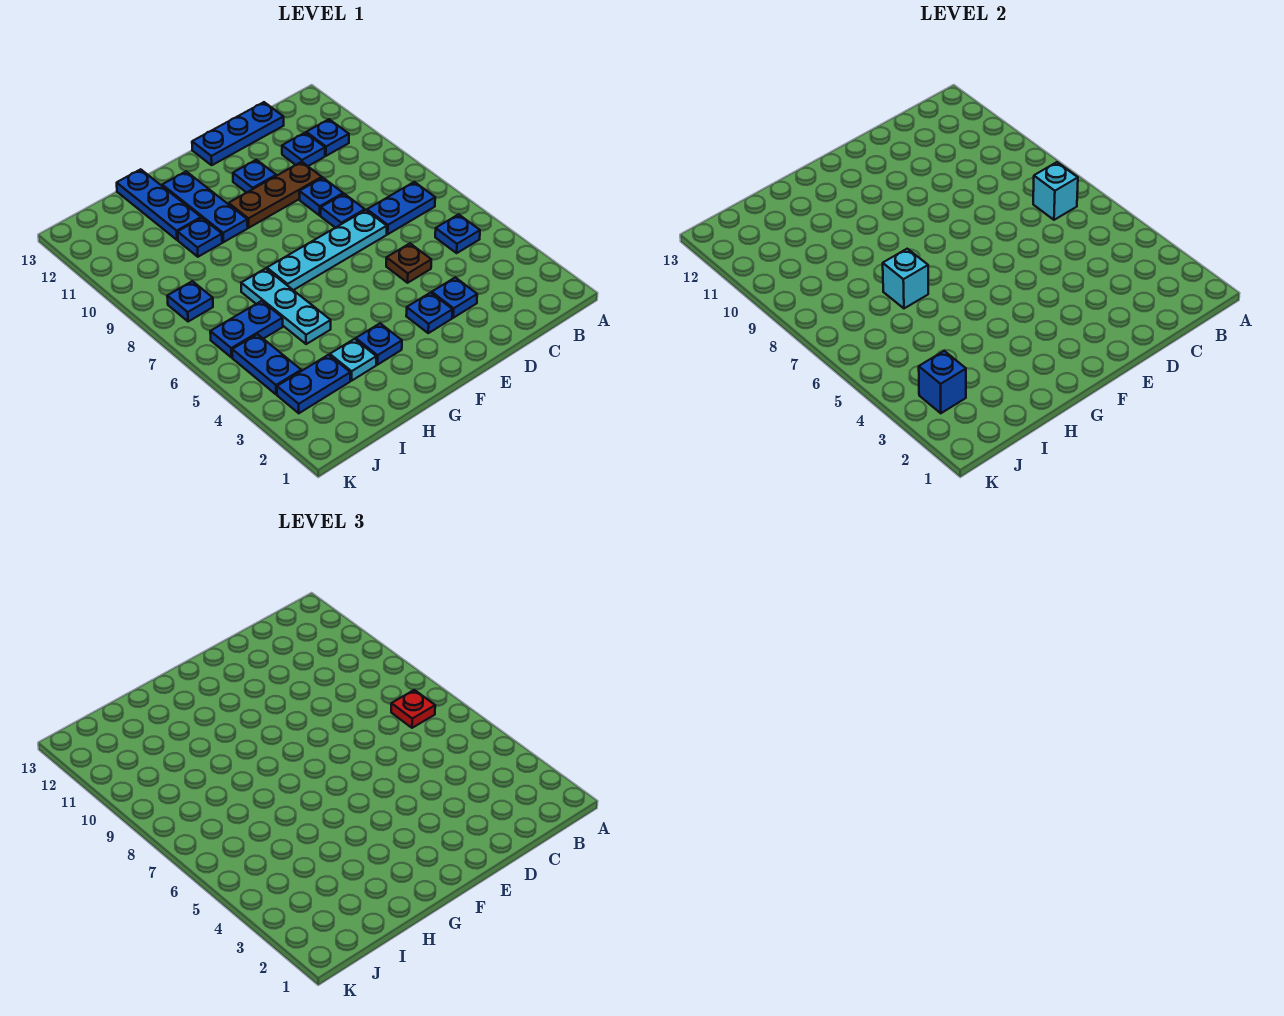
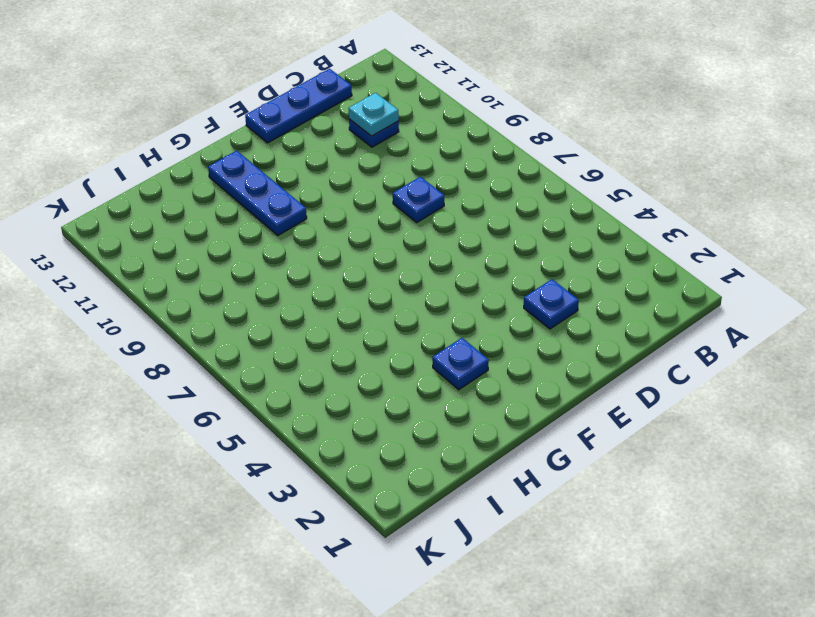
cyan plate C11 level 2 -> cyan plate H3 level 1
none -> blue plate B5 level 1
none -> blue plate B7:C7 level 1
none -> blue plate B11 level 1

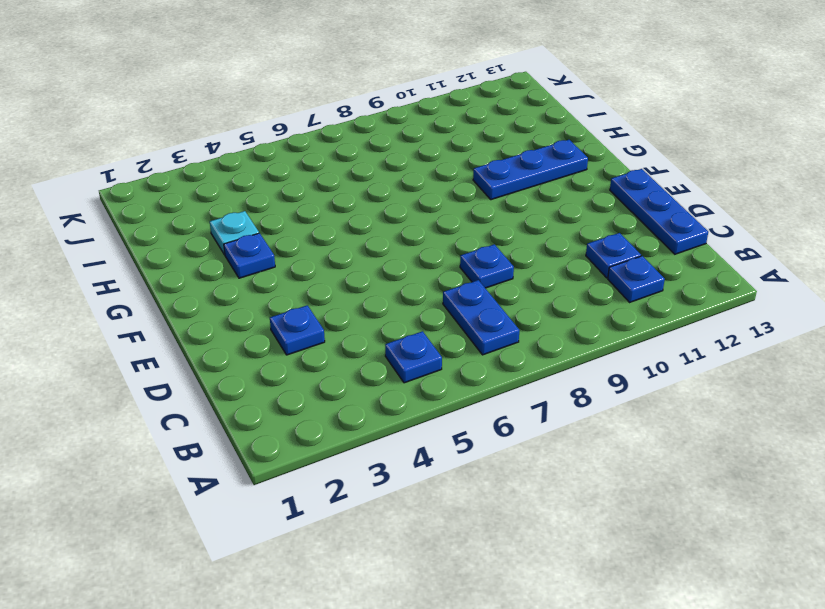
none -> brown plate D5 level 1
none -> cyan plate D7:G7 level 1
none -> blue plate D9 level 1

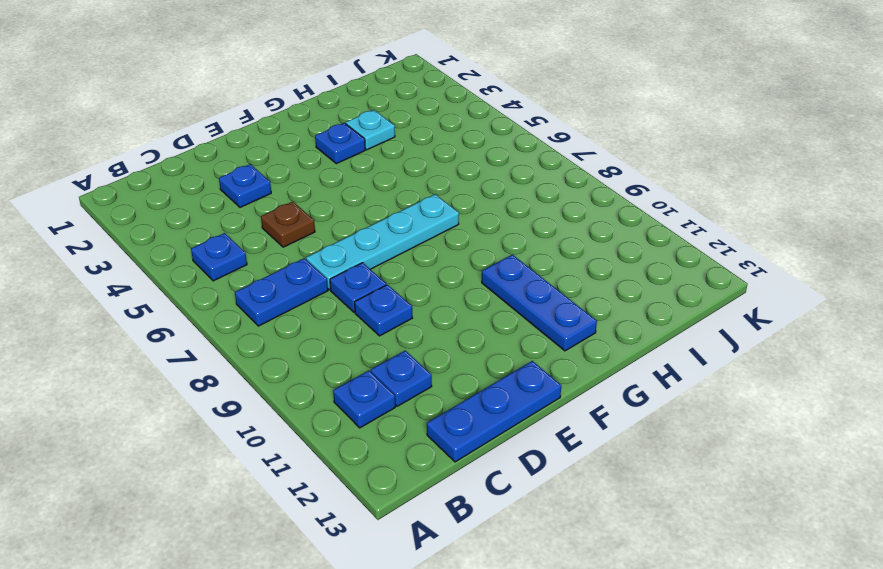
none -> brown plate D10:F10 level 1
none -> blue plate E3 level 1
none -> blue plate E11 level 1

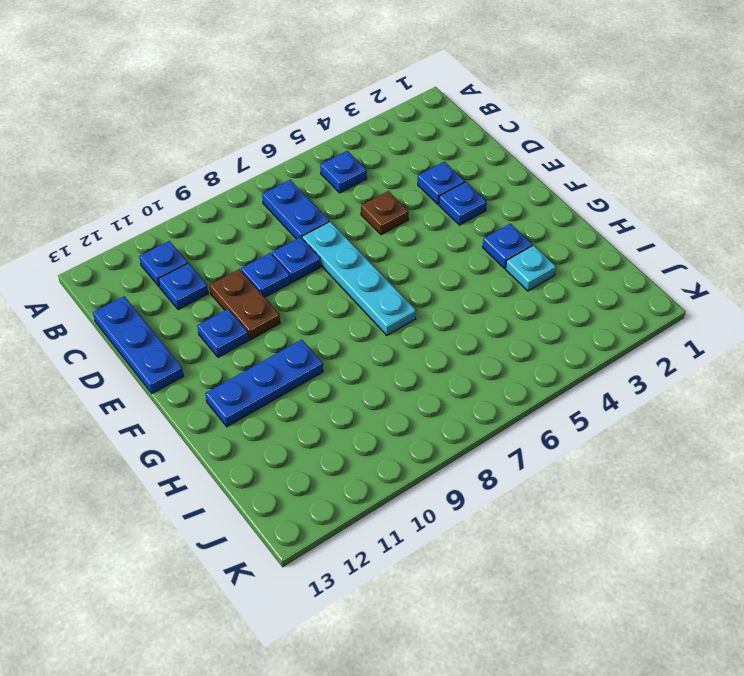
brown plate D10:E10 level 1 -> brown plate D10:F10 level 1
none -> cyan plate H5:H7 level 1
none -> blue plate H10 level 1
none -> blue plate H11:H13 level 1

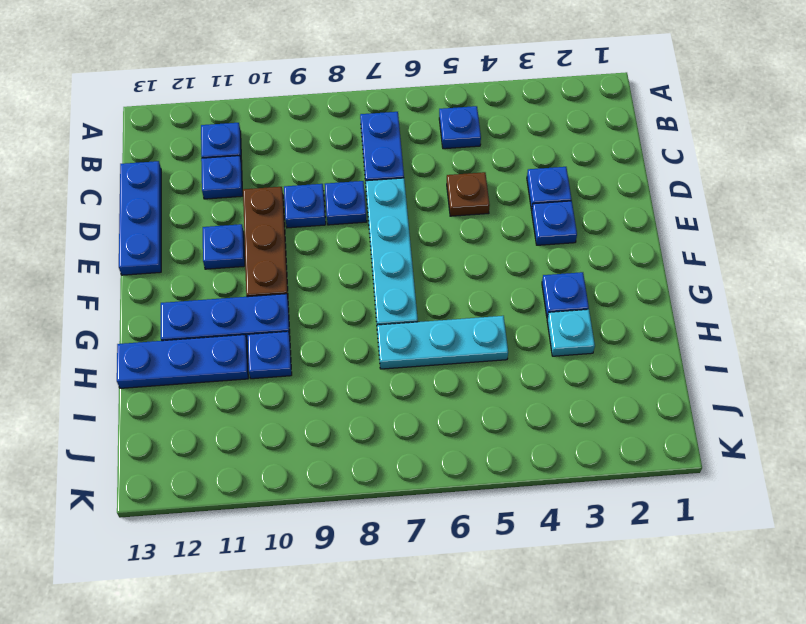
none -> blue plate I3:J3 level 1
none -> blue plate I6:J6 level 1
none -> blue plate J4:J5 level 1

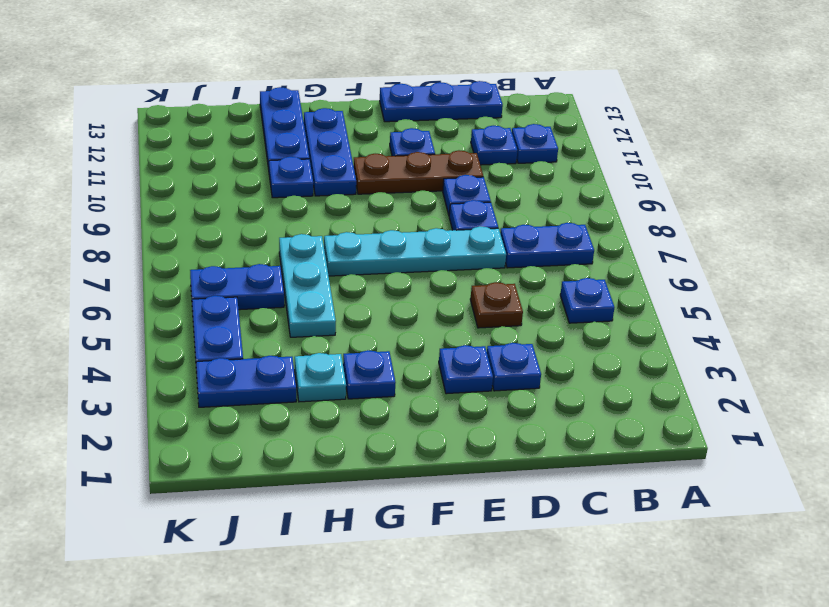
none -> blue plate J8 level 1
none -> cyan brick B7 level 2
none -> cyan brick H7 level 2

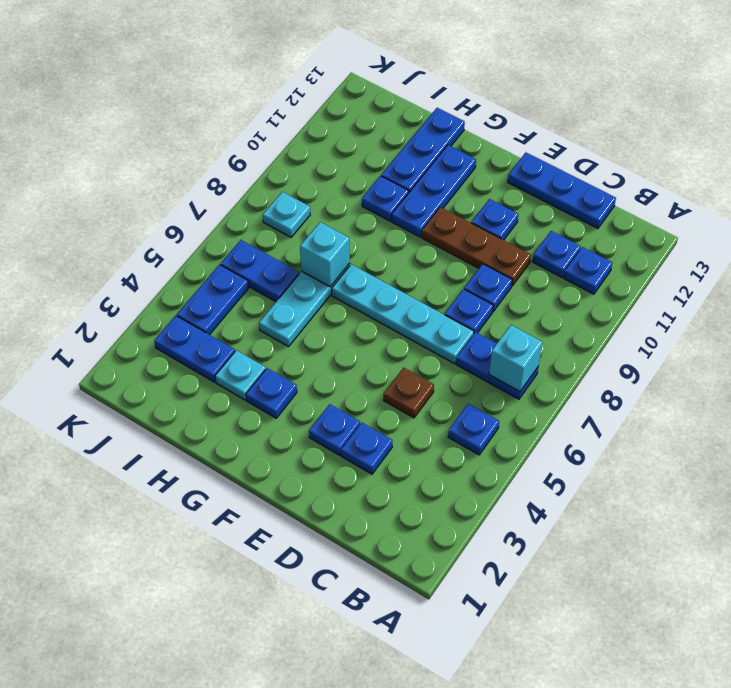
cyan plate J8 level 1 -> blue plate J8 level 1
none -> blue brick J3 level 2
none -> red plate B7 level 3

